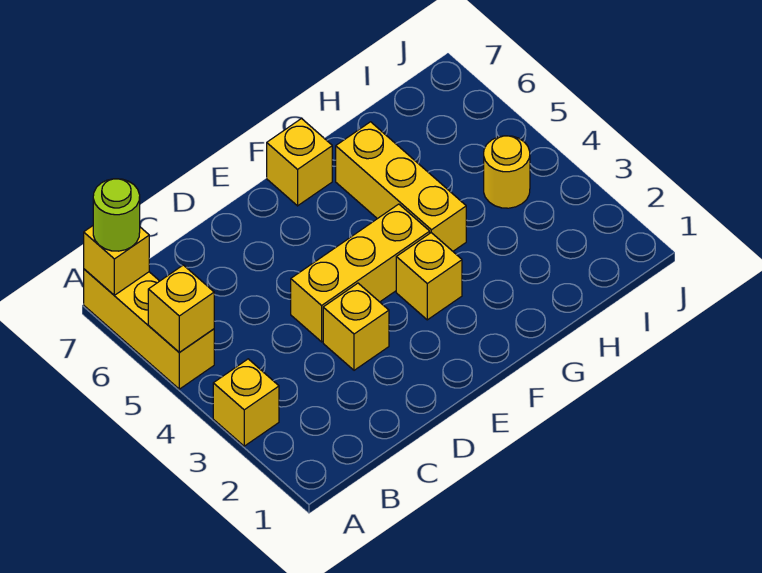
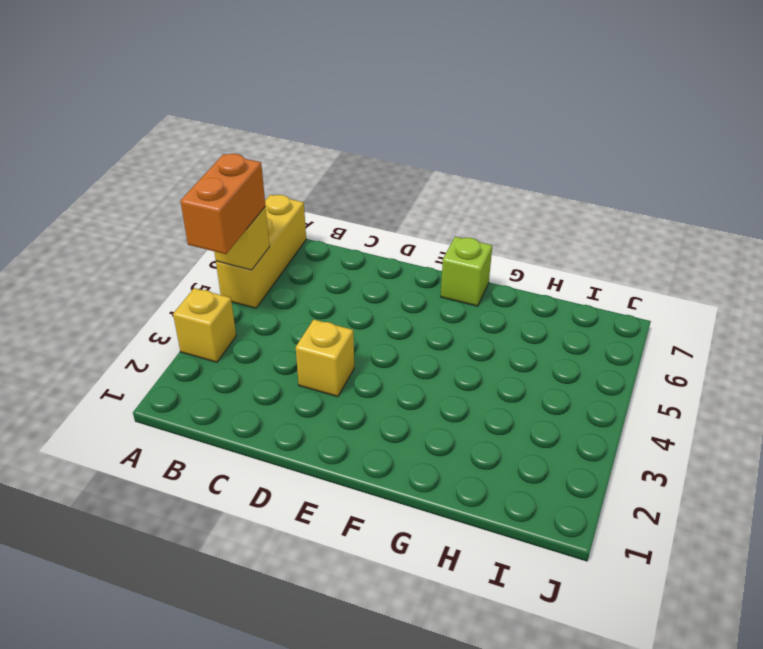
orange brick A4:A5 level 3 -> none
lime brick F7 level 1 -> yellow brick F7 level 1
none -> yellow brick D4:F4 level 1
none -> yellow brick F3 level 1

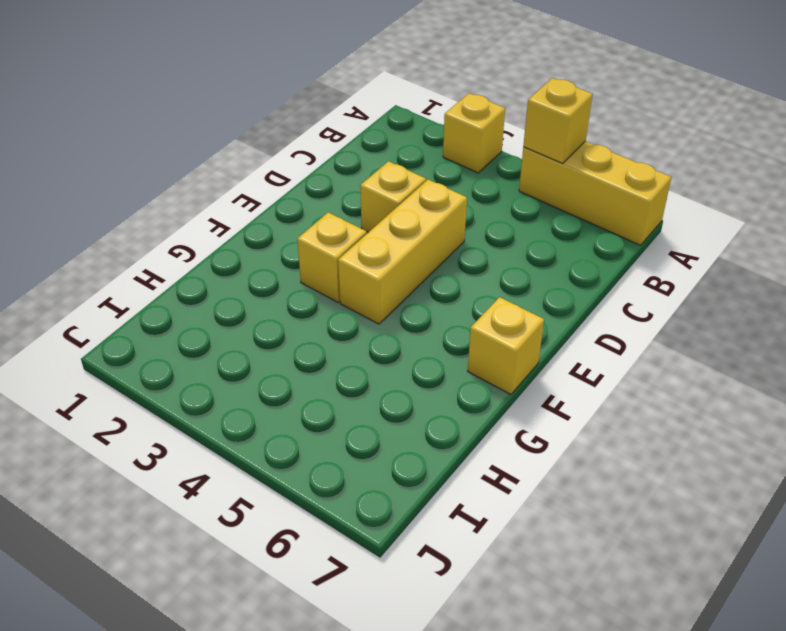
none -> yellow brick G4:G6 level 1
none -> yellow round brick I4 level 1

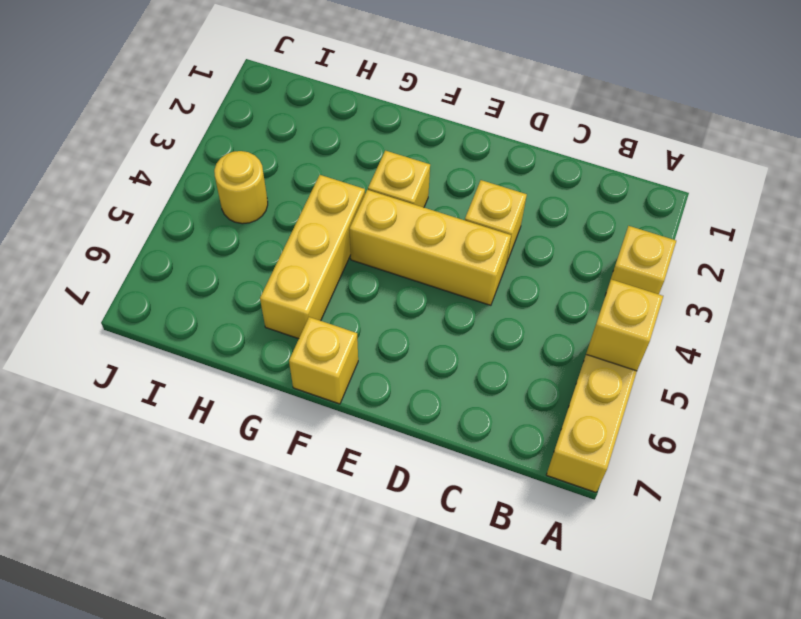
none -> yellow brick A7 level 2
none -> lime round brick A7 level 3

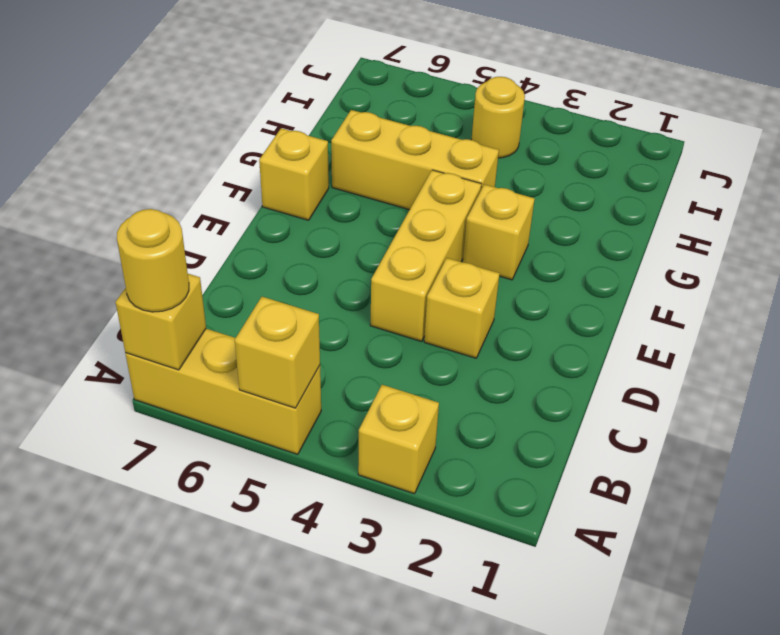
yellow round brick A7 level 3 -> lime round brick A7 level 3

